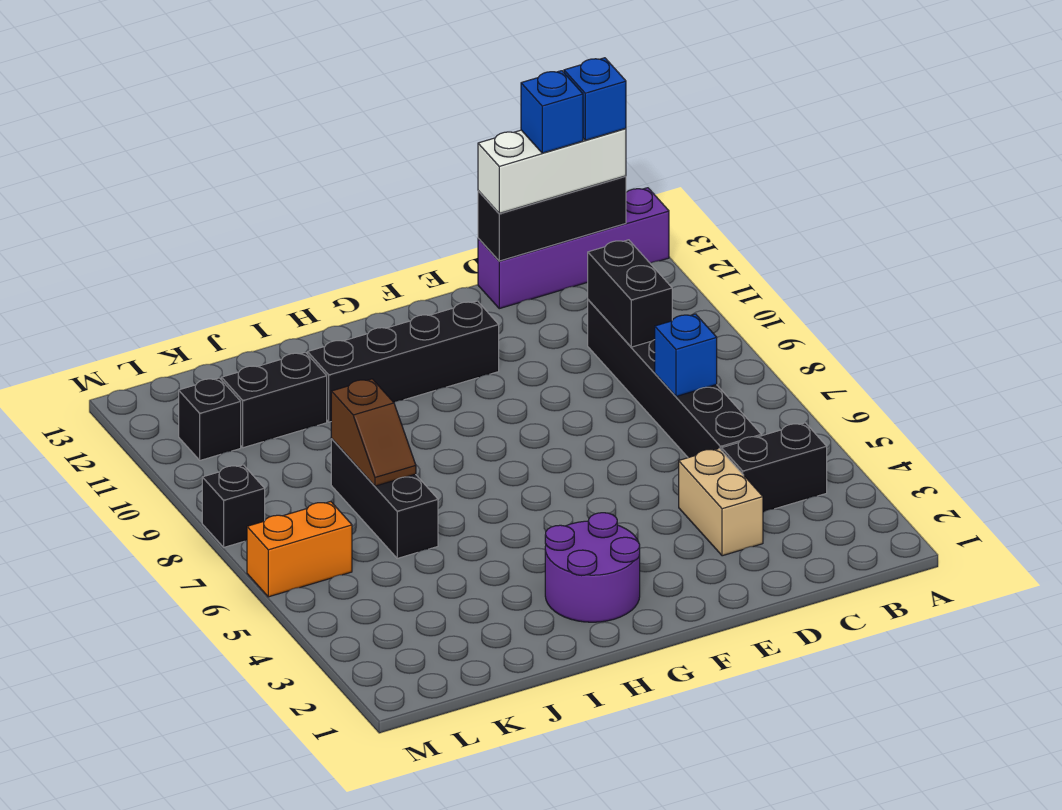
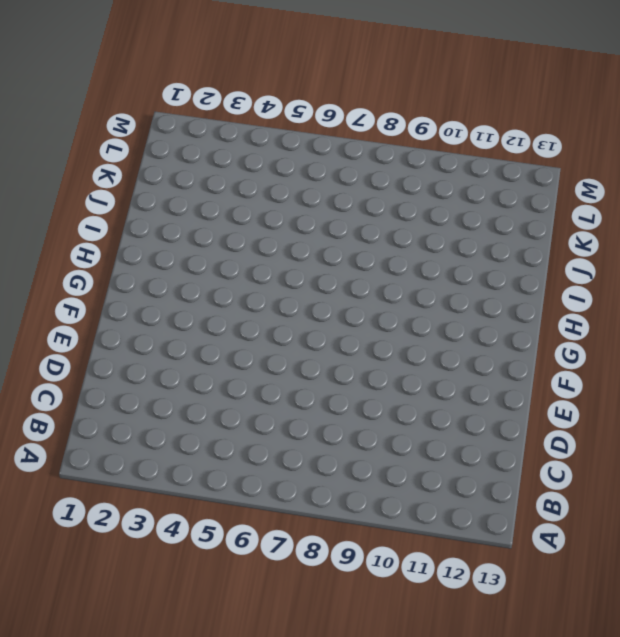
none -> purple brick A13:D13 level 1
none -> black brick B4:C4 level 1
none -> black brick C5:C10 level 1

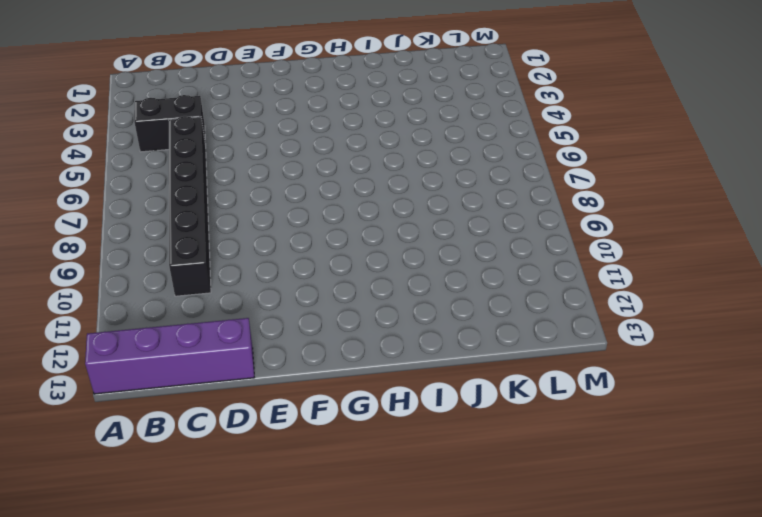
none -> tan brick D3:D4 level 1
none -> black brick F11:I11 level 1
none -> purple round brick G2:H3 level 1

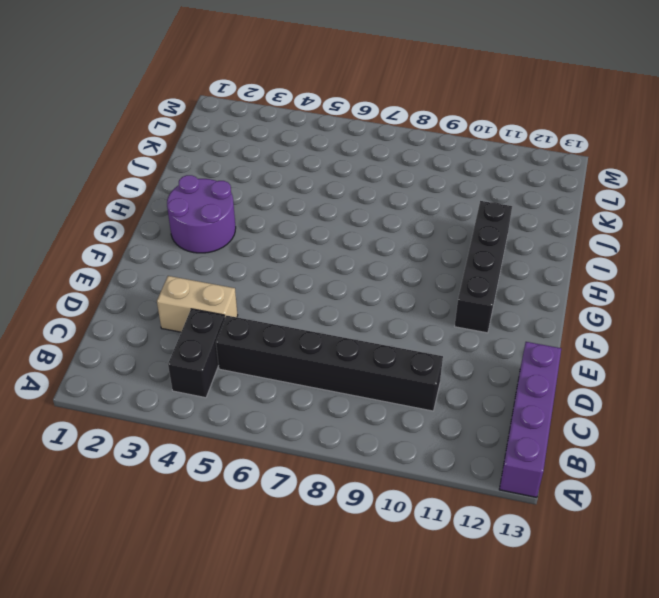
none -> black brick J6:J8 level 1
none -> black brick J11:K11 level 1
none -> orange brick L6:M6 level 1

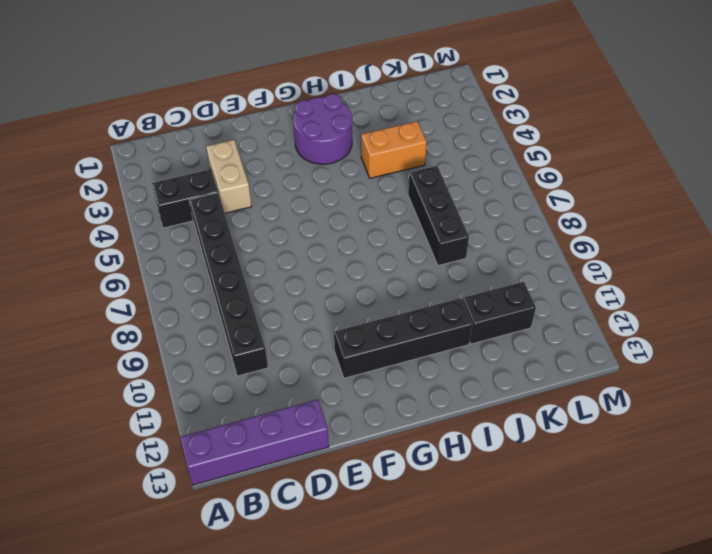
orange brick I4:J4 level 1 -> orange brick L6:M6 level 1
none -> black brick L11 level 1
none -> black brick M8 level 1
none -> black brick B13:D13 level 2

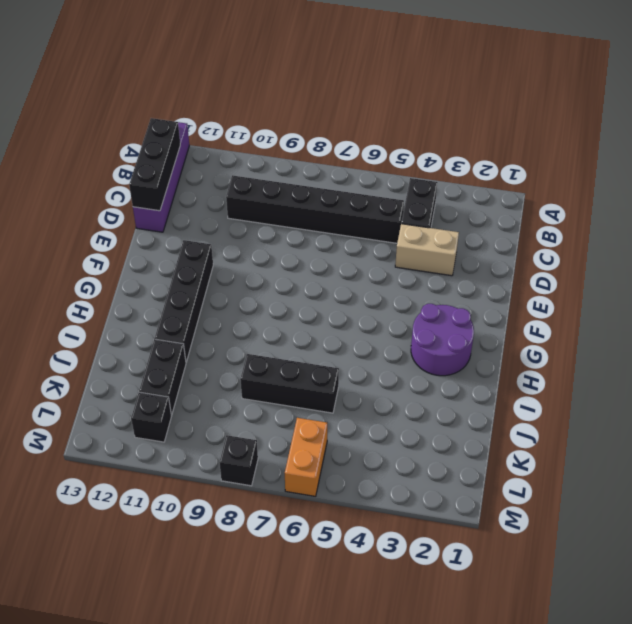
none -> blue brick C7 level 2
none -> black brick C9:C10 level 2
none -> brown slope J7:J8 level 2 top 8

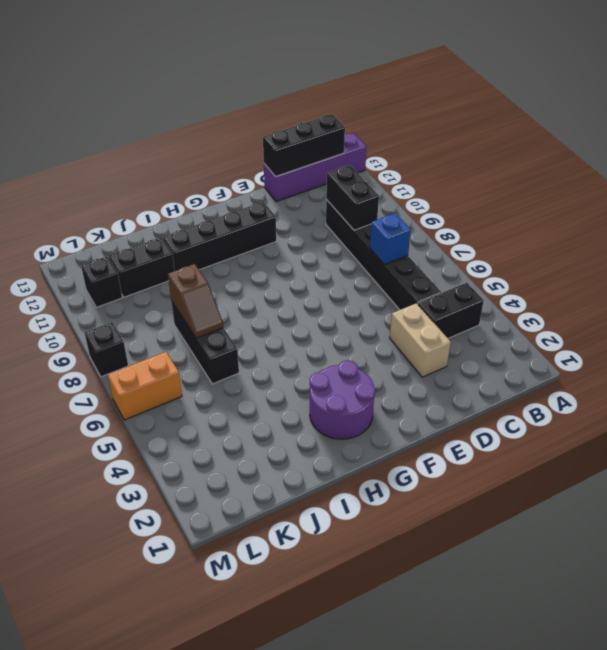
none -> white brick B13:D13 level 3
none -> blue brick B13 level 4
none -> blue brick C13 level 4

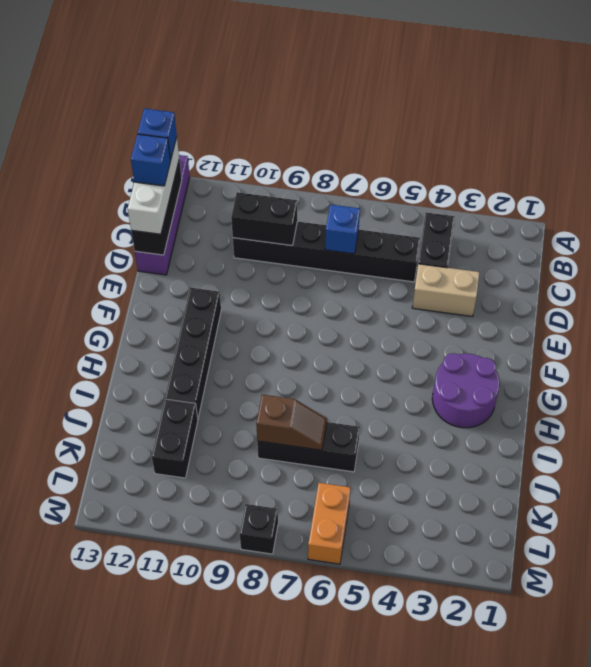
none -> black brick L11 level 1

